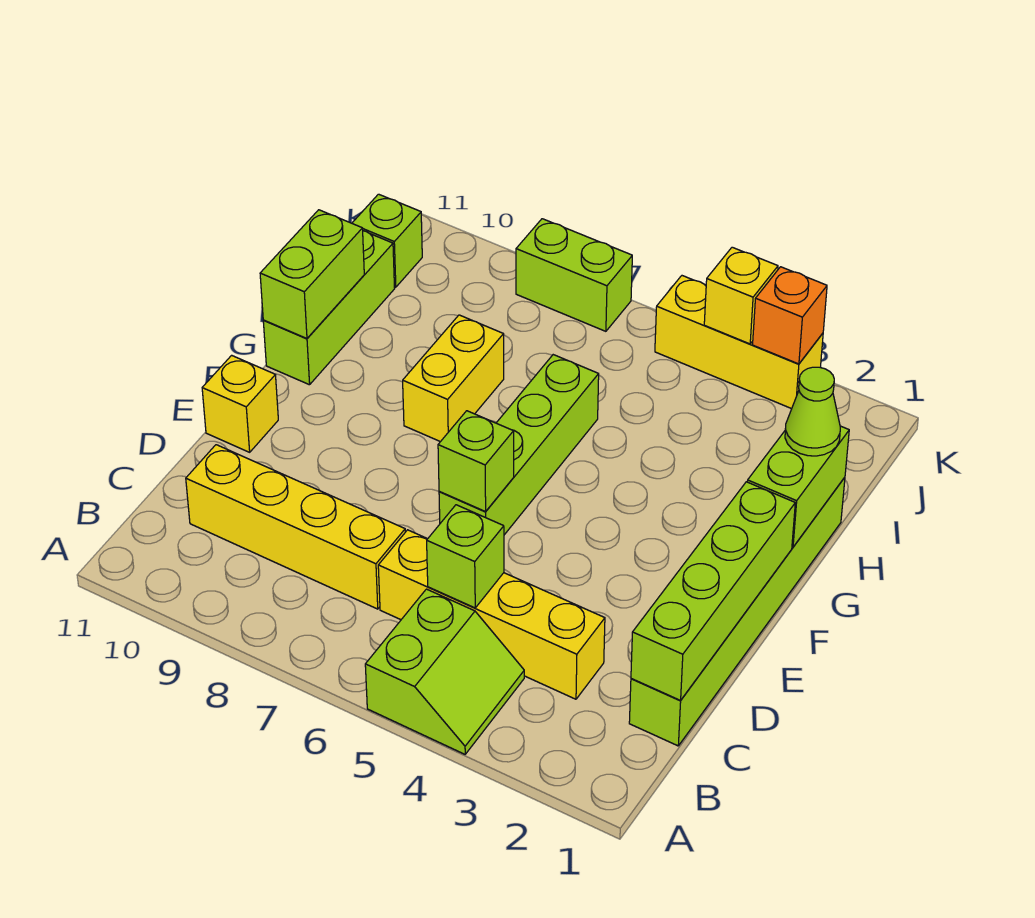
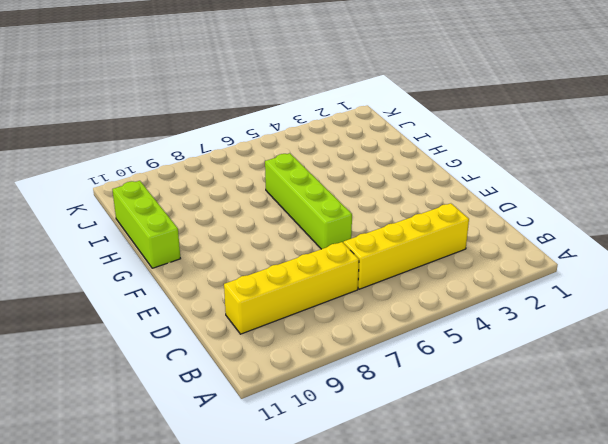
none -> lime slope A4:B5 level 1 top 5
none -> lime brick C1:H1 level 1
none -> yellow brick E11 level 1

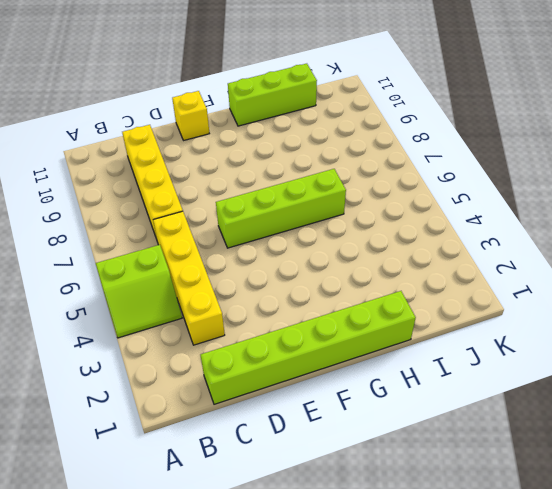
none -> yellow brick G8:H8 level 1
none -> lime brick J11 level 1
none -> yellow brick K3:K5 level 1

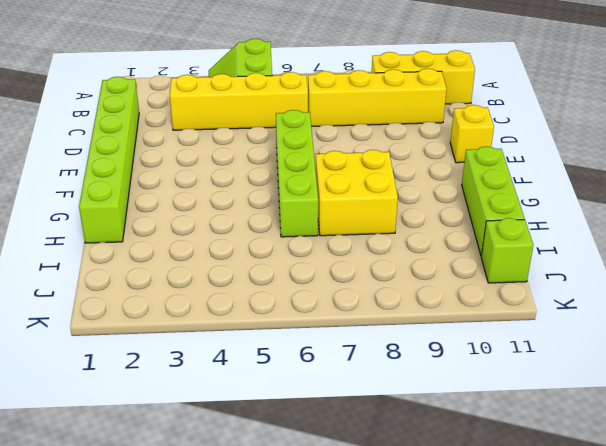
yellow brick B9:B11 level 1 -> yellow brick K3:K5 level 1
yellow brick G7:H8 level 1 -> yellow brick G8:H8 level 1
none -> lime brick K7:K8 level 1
none -> lime brick C1:F1 level 2
none -> lime brick C5 level 2

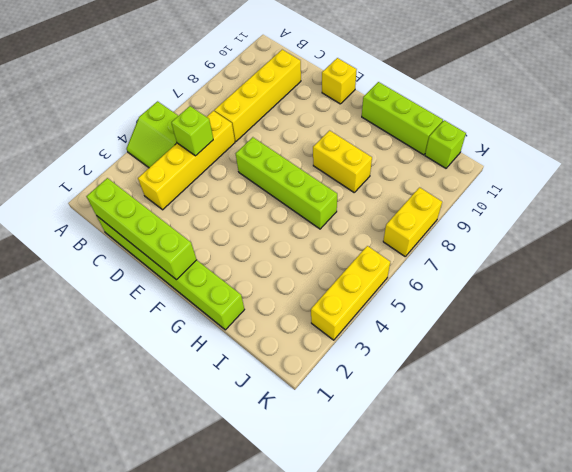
yellow brick K7:K8 level 1 -> lime brick K7:K8 level 1
none -> lime brick E6 level 2
none -> lime brick G1:H1 level 2
none -> lime brick G11:H11 level 2

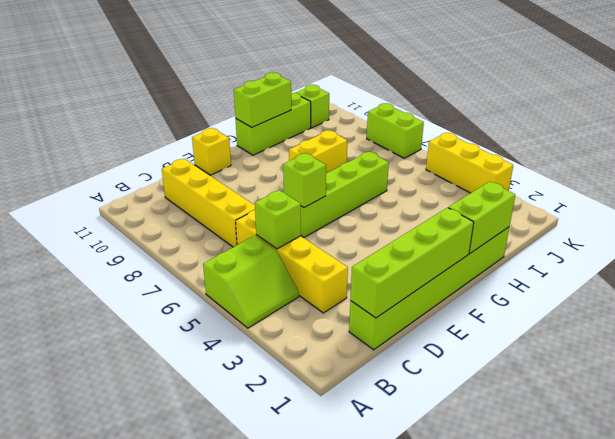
none -> orange brick K3 level 2
none -> yellow brick K4 level 2
none -> lime cone H1 level 3

